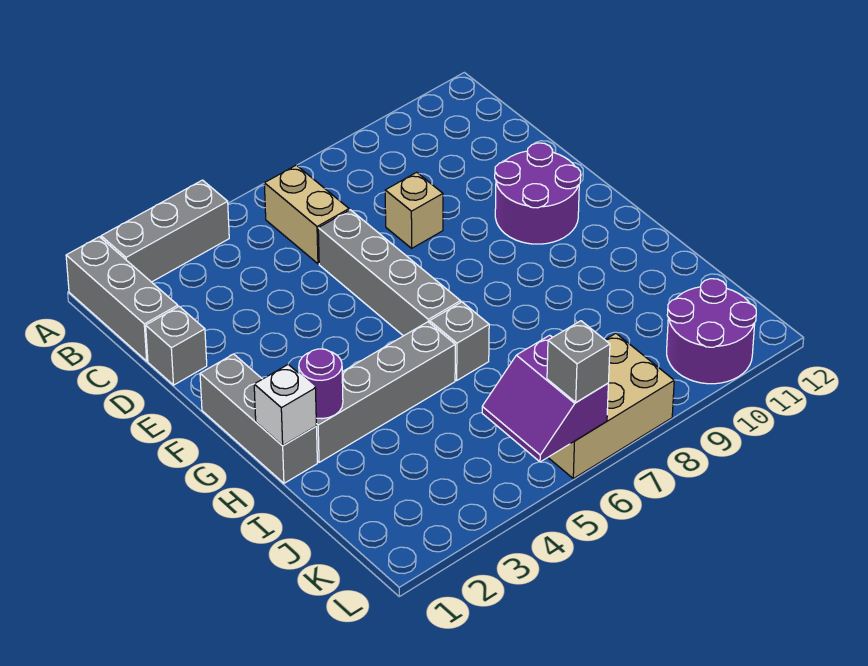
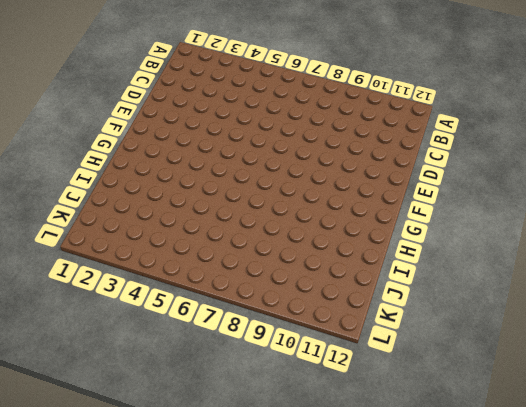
none -> grey brick A1:C1 level 1
none -> grey brick A2:A4 level 1
none -> tan brick B6:C6 level 1

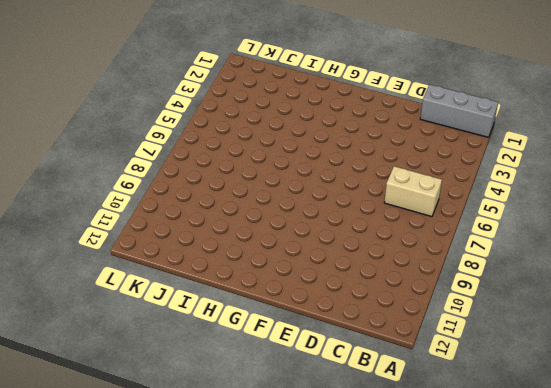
none -> grey brick A2:A4 level 1
none -> grey brick D1 level 1
none -> grey brick D6:G6 level 1

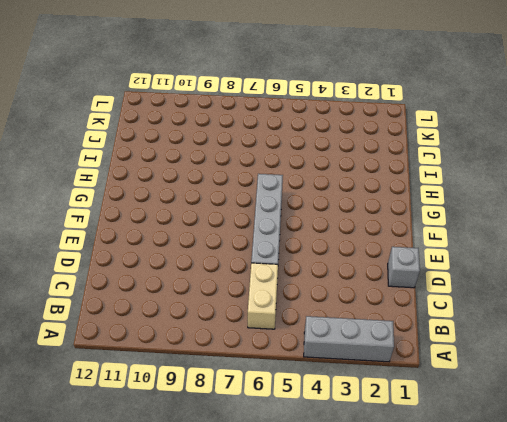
none -> grey brick A1:C1 level 1
none -> tan brick D8 level 1
none -> purple round brick E10:F11 level 1

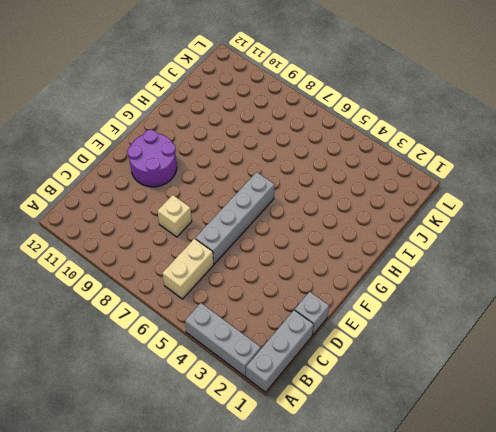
none -> grey brick F1:H1 level 1
none -> grey brick H2:H5 level 1
none -> grey brick H6 level 1

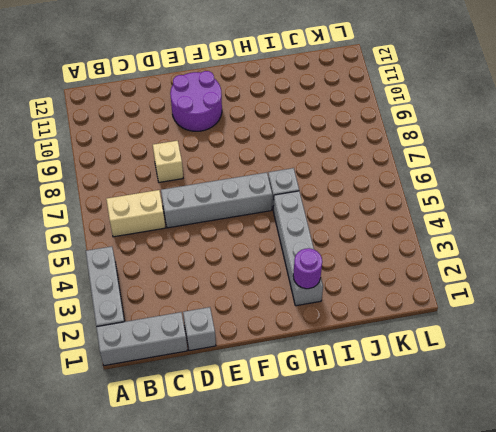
none -> grey brick F1:H1 level 1
none -> tan brick K6:L8 level 1
none -> purple round brick K10:L11 level 1

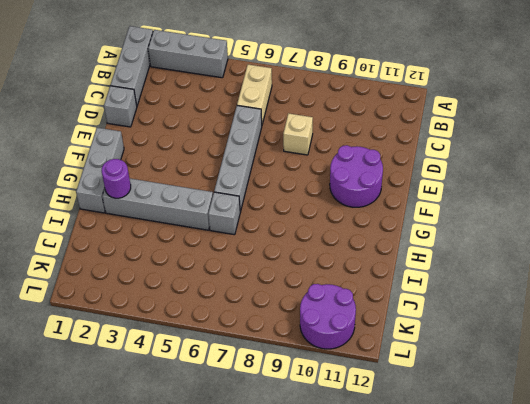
none -> tan brick K6:L8 level 1
none -> white brick H1 level 2
none -> purple slope K5:L6 level 2 top 6

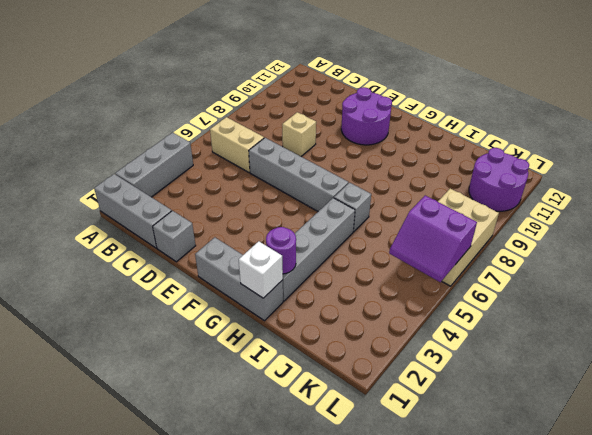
none -> grey brick L6 level 3

